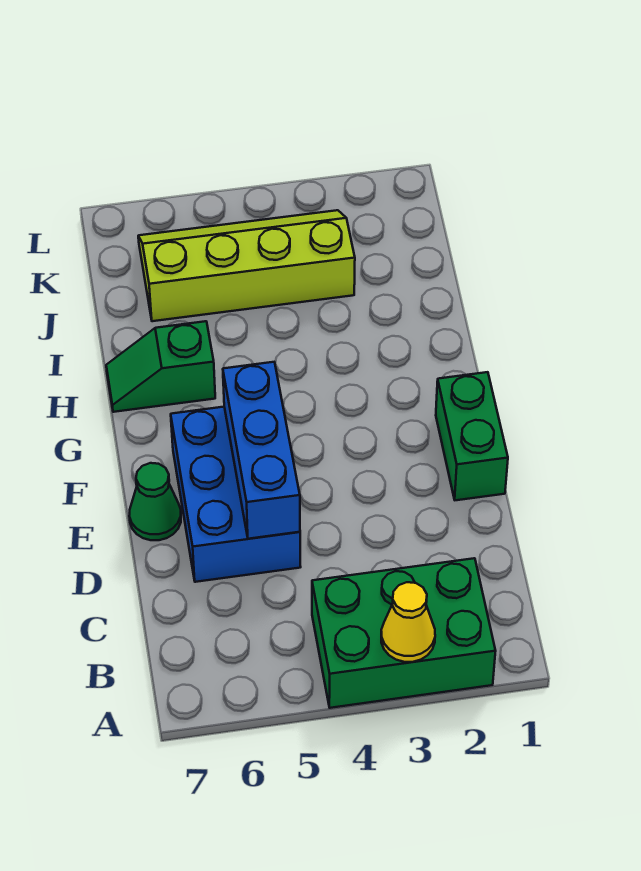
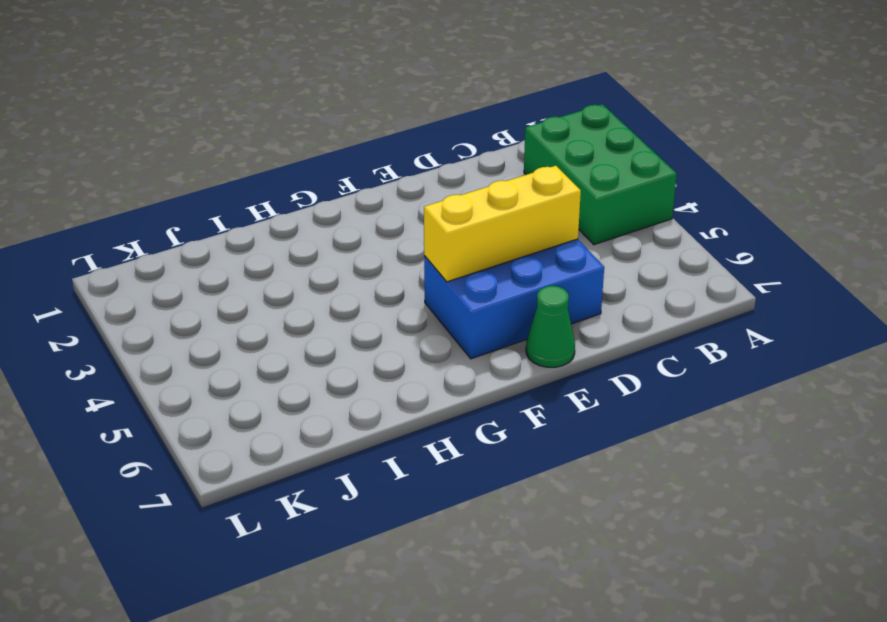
yellow brick D5:F5 level 2 -> blue brick D5:F5 level 2
none -> green brick E1:F1 level 1
none -> green slope H6:H7 level 1 top 6

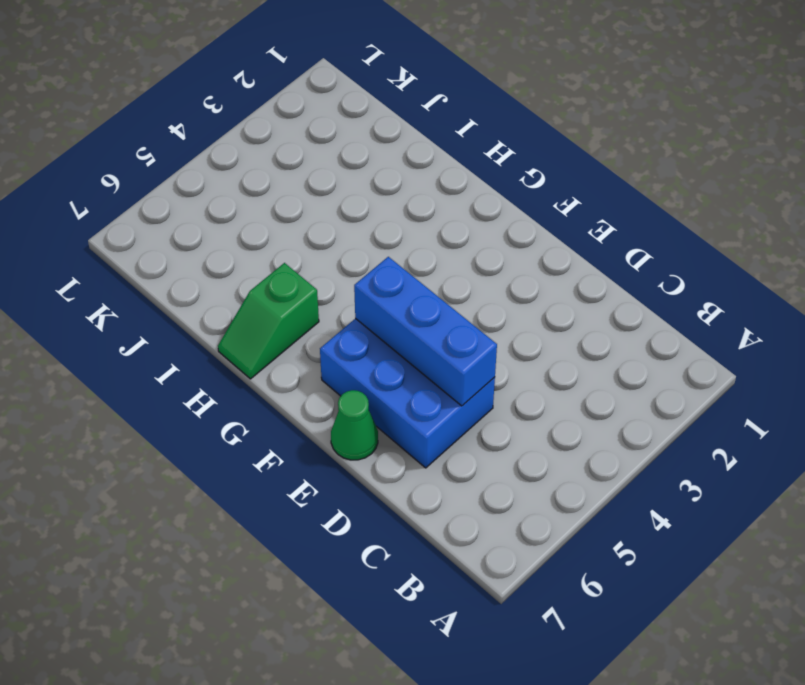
none -> green brick A2:B4 level 1
none -> green brick E1:F1 level 1

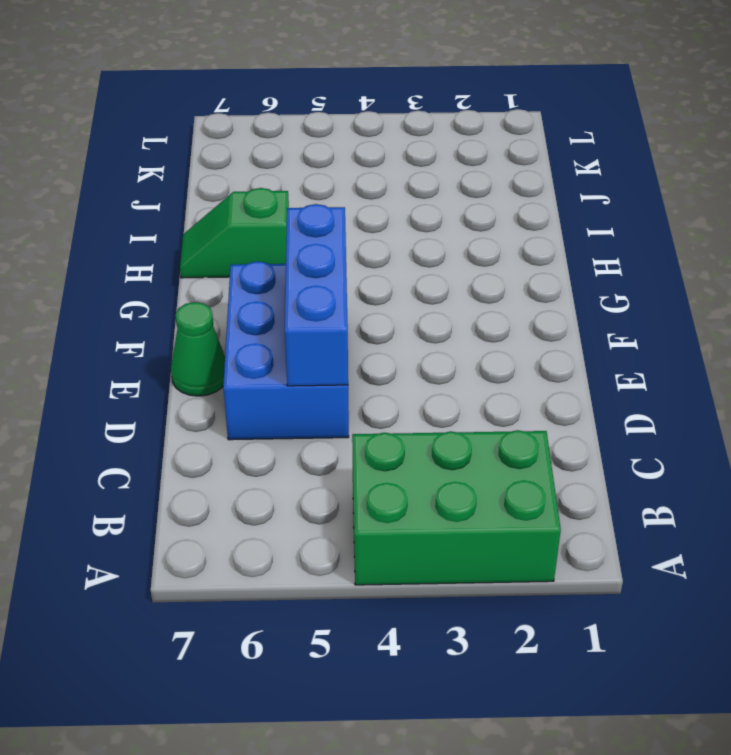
none -> green brick E1:F1 level 1
none -> lime slope J3:K6 level 1 top J

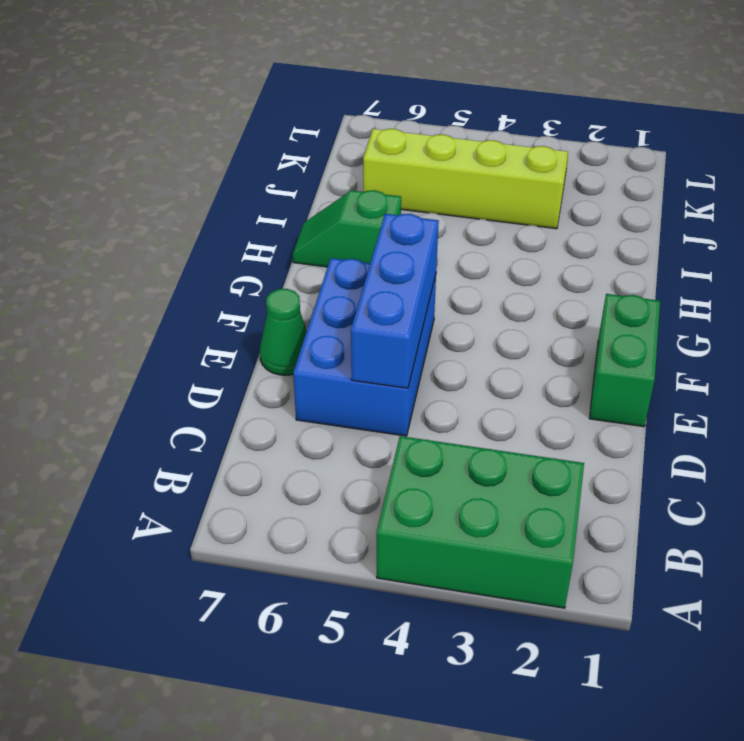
none -> yellow cone A3 level 2

